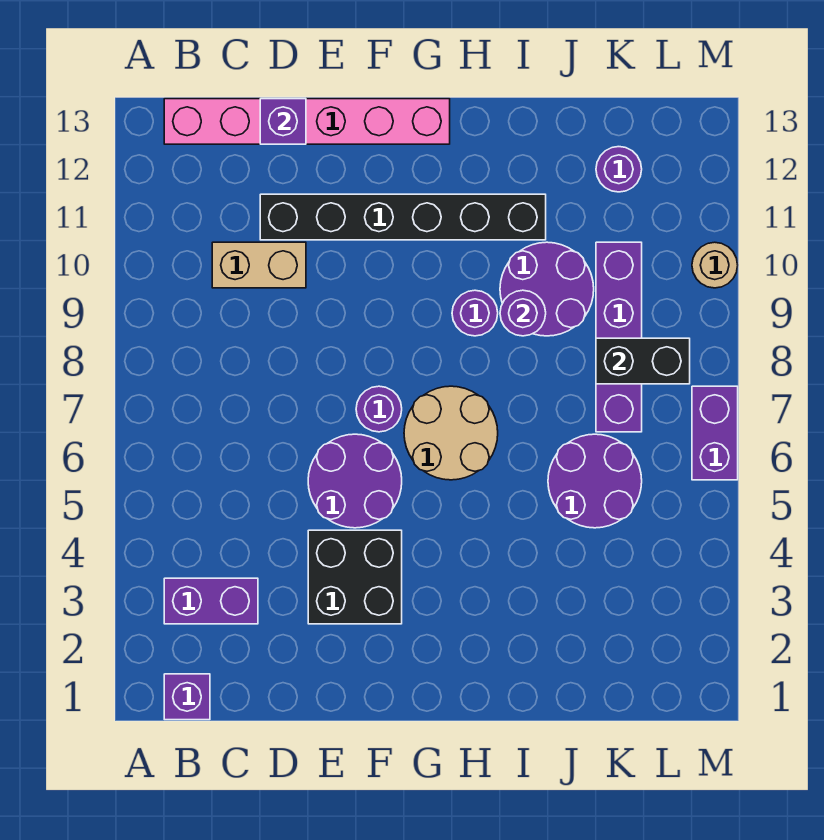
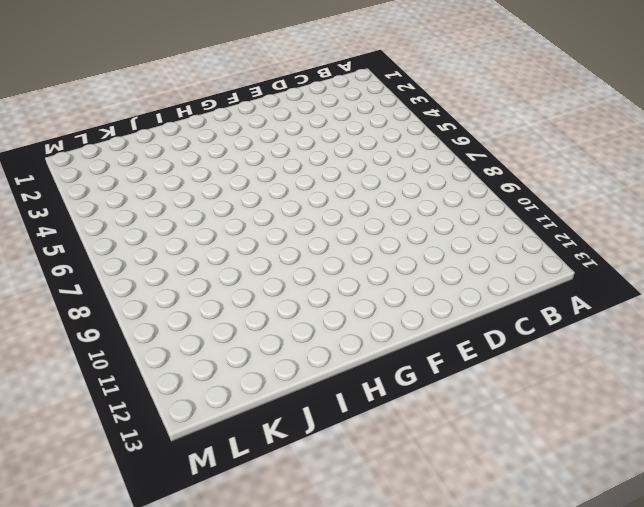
none -> purple brick B1 level 1
none -> purple brick B3:C3 level 1
none -> pink brick B13:G13 level 1

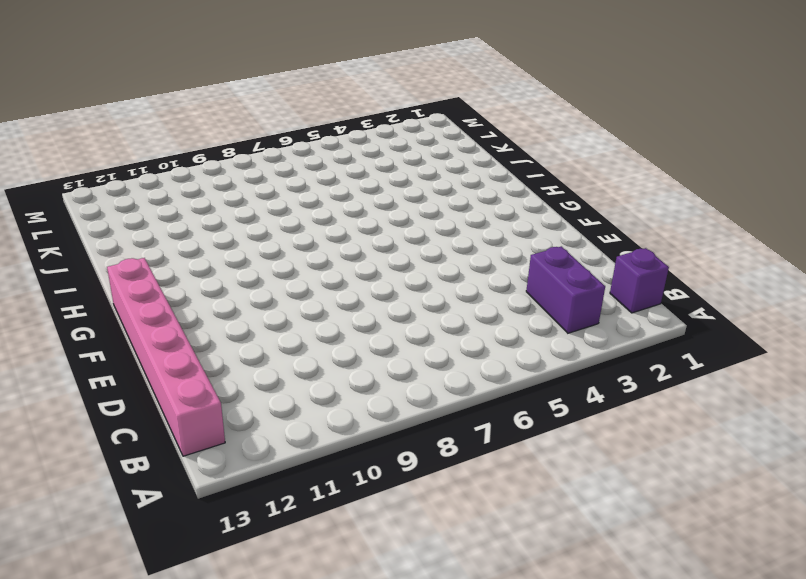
none -> tan brick C10:D10 level 1
none -> black brick D11:I11 level 1
none -> black brick E3:F4 level 1

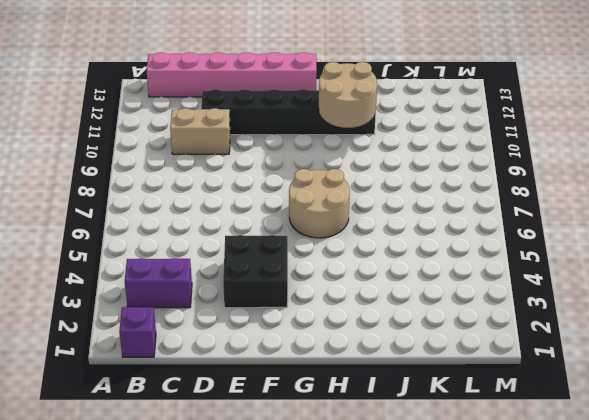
tan round brick H10:I11 level 2 -> none
none -> purple round brick E5:F6 level 1
none -> purple round brick F7 level 1
none -> purple round brick H9 level 1

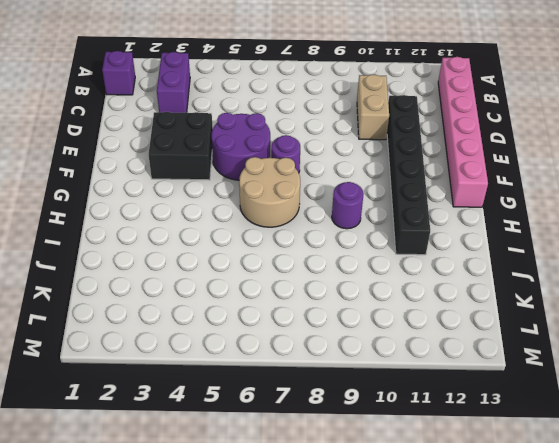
none -> purple round brick I9:J10 level 1
none -> purple round brick J5:K6 level 1
none -> purple brick K7:K10 level 1

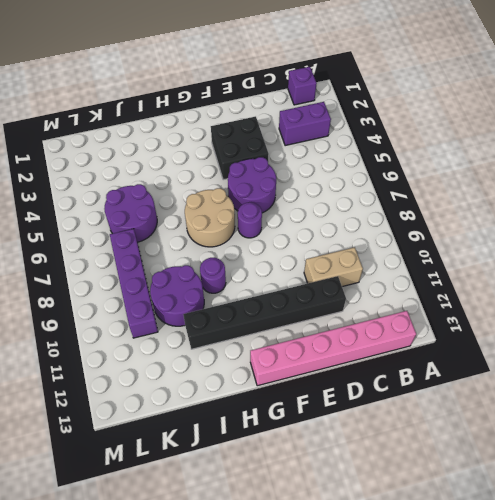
none -> purple round brick K12 level 1
none -> purple brick M6:M7 level 1
none -> tan round brick M10 level 1

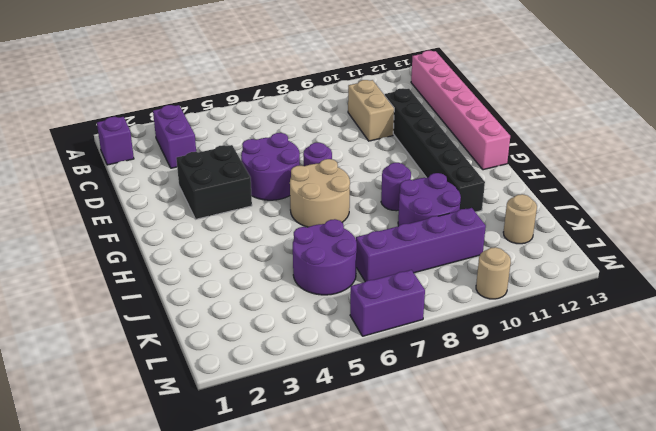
tan round brick K12 level 1 -> purple round brick K12 level 1
none -> purple brick D13 level 2
none -> purple round brick I9 level 2
none -> black brick K8:L8 level 2

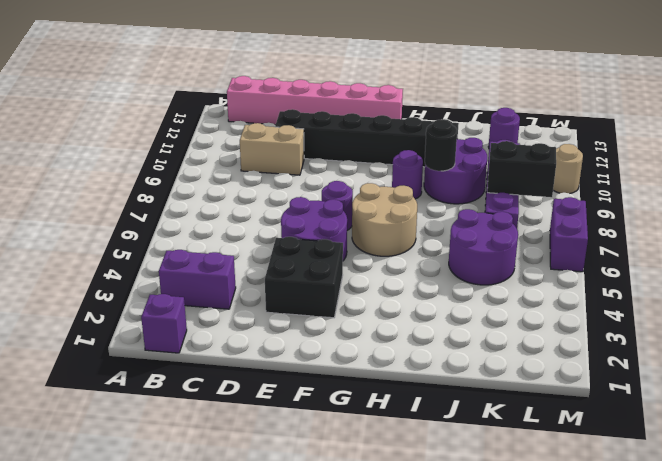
black round brick I9 level 2 -> purple round brick I9 level 2
none -> purple brick D13 level 2

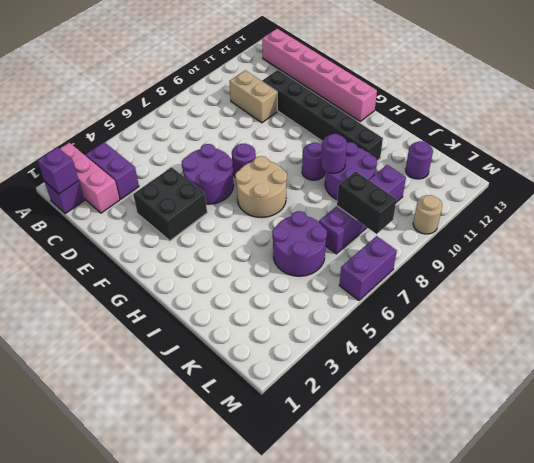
pink brick A2:C2 level 1 -> none
purple brick B1 level 2 -> purple brick D13 level 2

